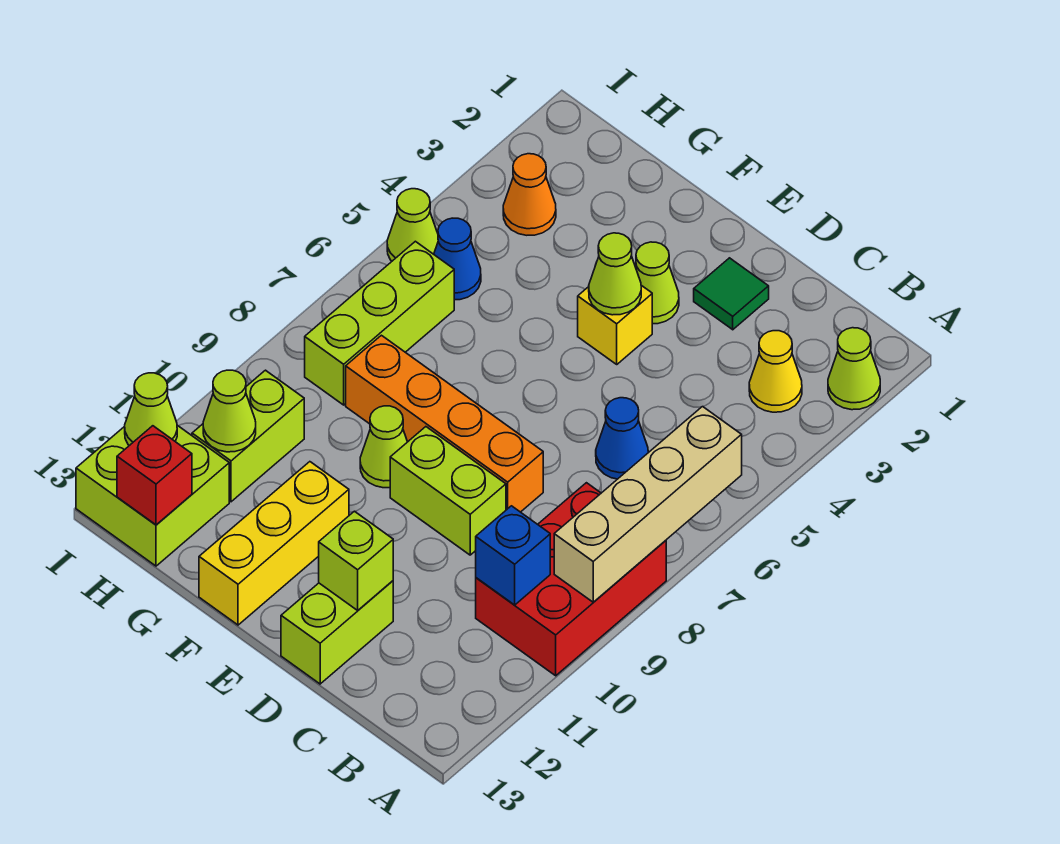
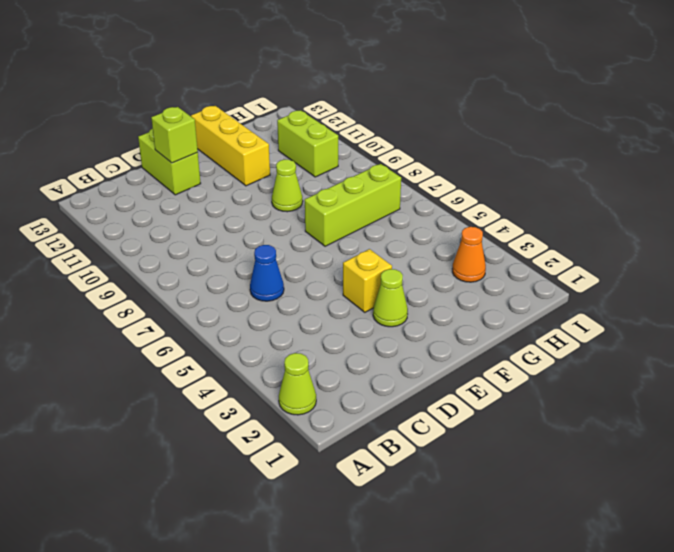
lime brick F7:H7 level 1 -> lime brick H6:H8 level 1
none -> red brick A8:B10 level 1
none -> yellow cone B3 level 1
none -> green tile D2 level 1

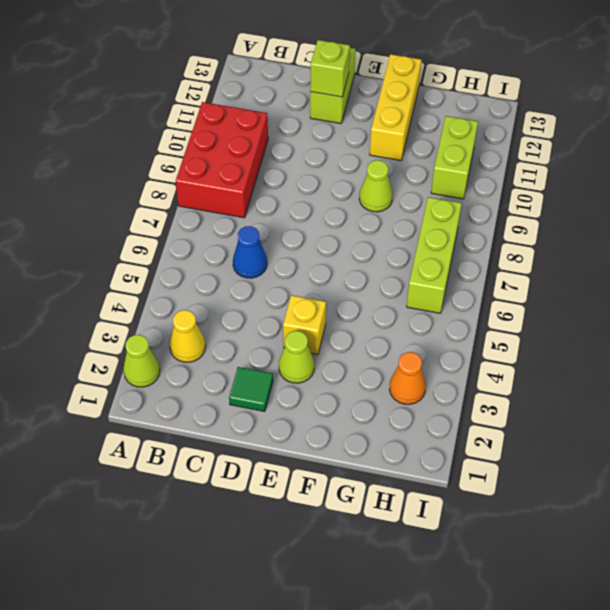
none -> orange brick D8:G8 level 1
none -> lime brick D9:E9 level 1
none -> blue cone H5 level 1

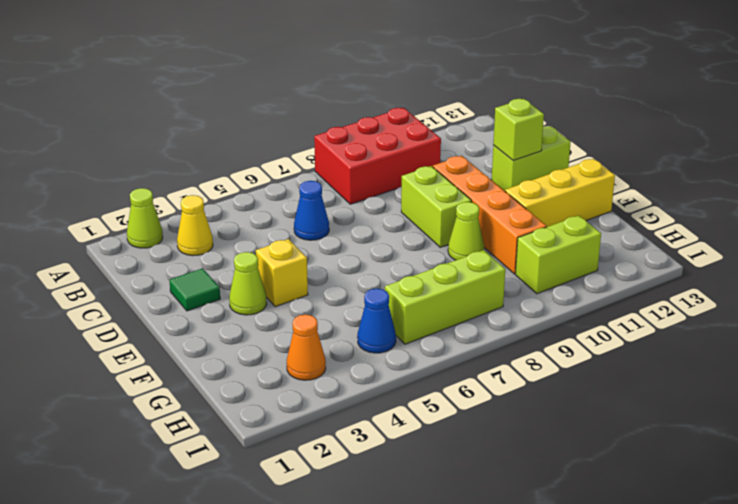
orange brick D10:G10 level 1 -> orange brick D8:G8 level 1
none -> lime brick H12:I13 level 1
none -> lime cone I5 level 1
none -> tan brick A6:A9 level 2

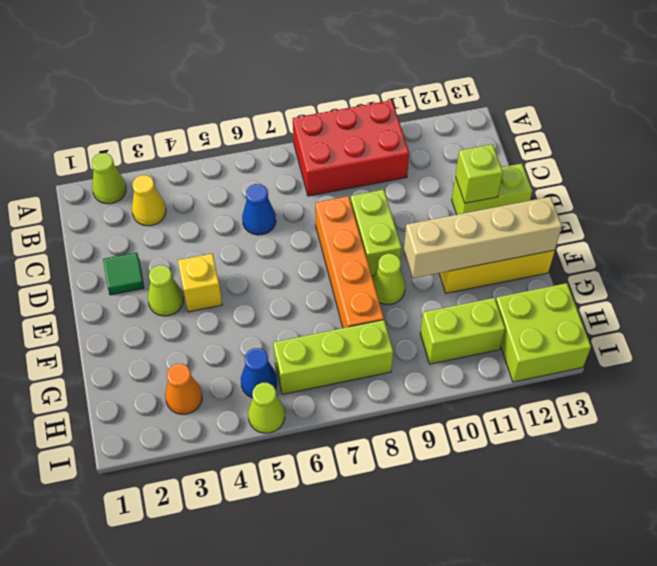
tan brick F10:F13 level 2 -> tan brick A6:A9 level 2
none -> blue brick B10 level 2
none -> lime cone E4 level 2
none -> lime cone H11 level 2

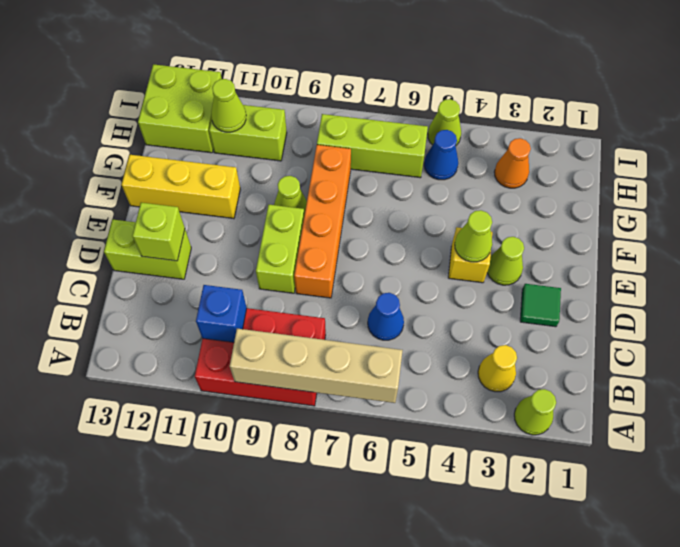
none -> red brick H13 level 2
none -> lime cone I12 level 2

